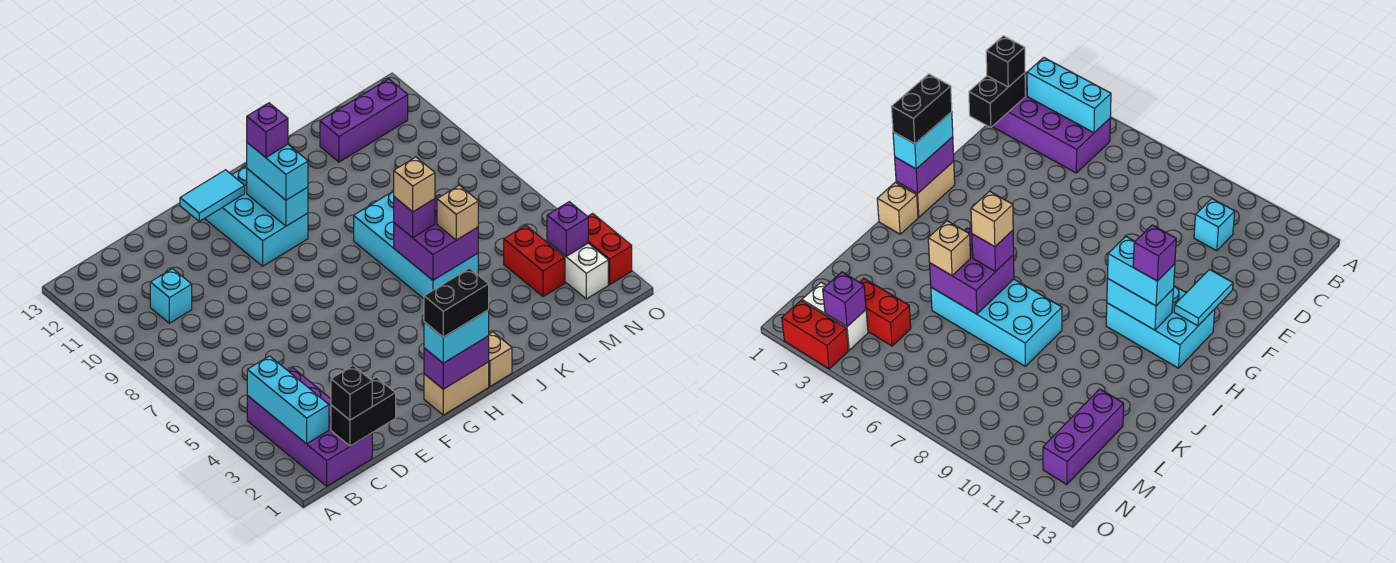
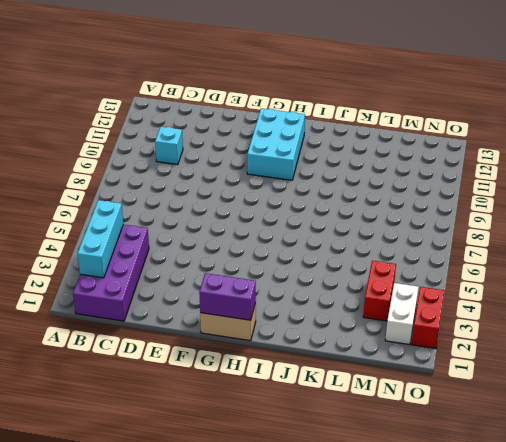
none -> tan brick I1 level 1
none -> cyan brick J5:K8 level 1
none -> purple brick L12:N12 level 1

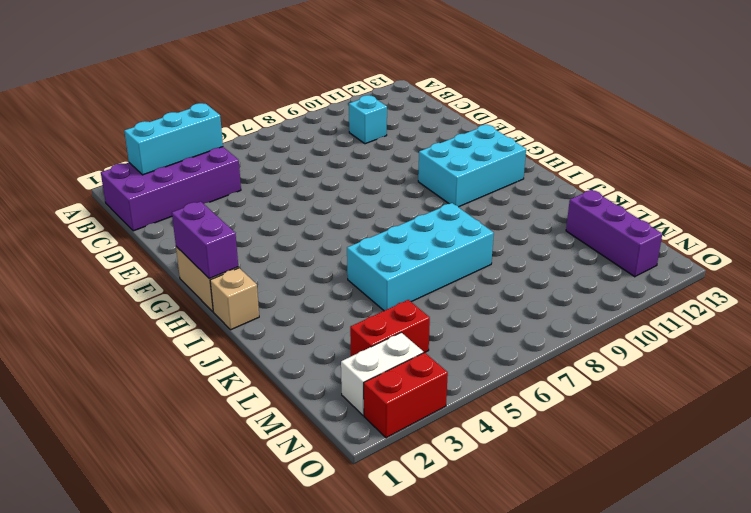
none -> black brick C1:D1 level 2
none -> cyan tile F12:G12 level 2
none -> cyan brick H10:H11 level 2

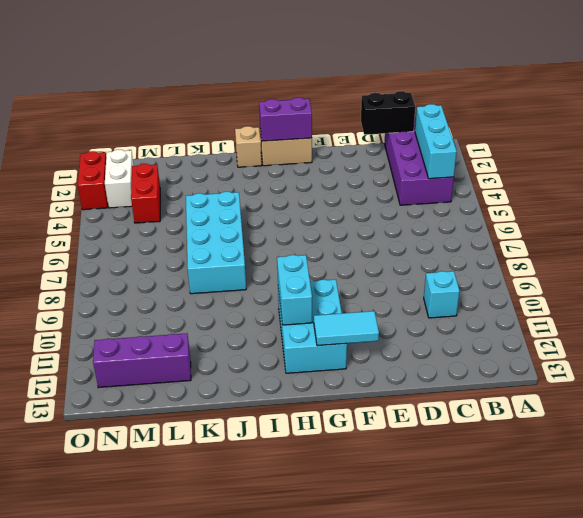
none -> purple brick J5:K6 level 2
none -> purple brick N3 level 2
none -> black brick C1 level 3

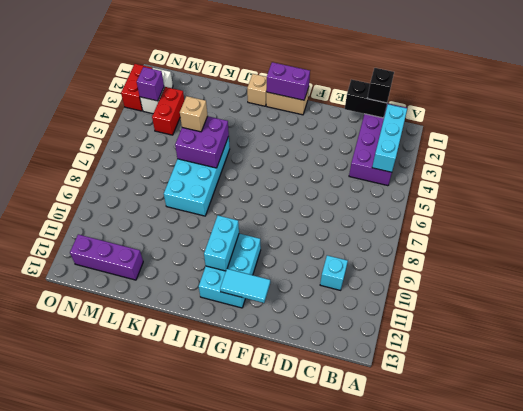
none -> cyan brick G1:H1 level 3
none -> cyan brick H10:H11 level 3
none -> purple brick J6 level 3

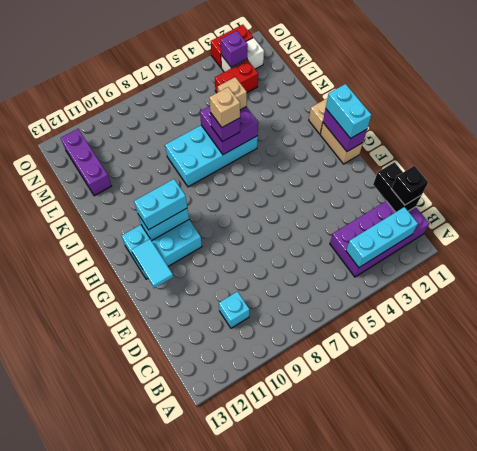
none -> black brick G1:H1 level 4
none -> purple brick H11 level 4

